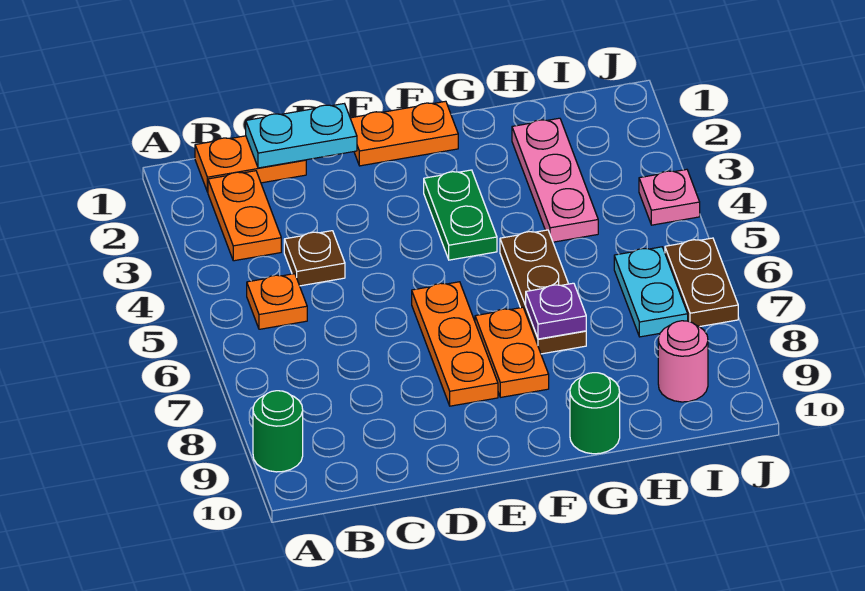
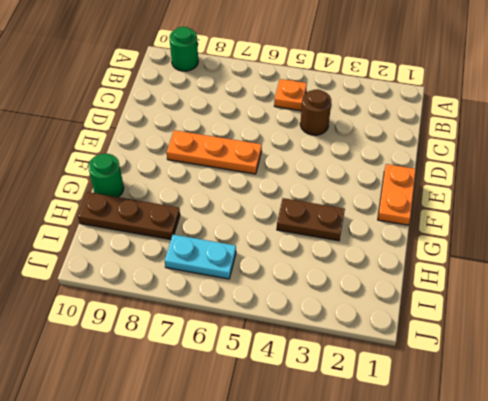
brown round brick C4 level 1 -> brown plate C4 level 1
brown plate G3:G4 level 1 -> brown plate J6:J7 level 1
brown plate H8:H10 level 1 -> brown plate G5:G7 level 1
none -> orange plate B1:C1 level 1
none -> orange plate B2:B3 level 1
none -> green plate F3:F4 level 1

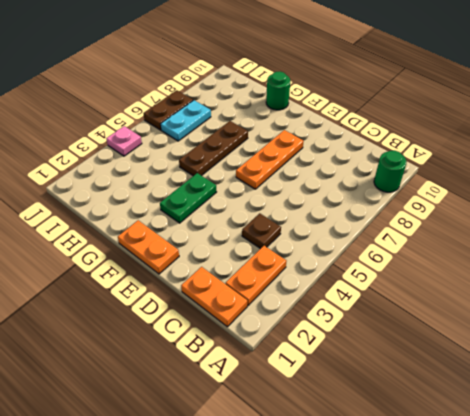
none -> orange plate B5 level 1
none -> orange plate F7:F8 level 1
none -> pink plate H2:H4 level 1

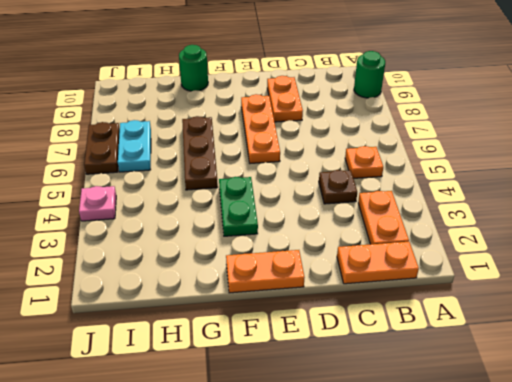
orange plate D8:D9 level 1 -> orange plate F7:F8 level 1
none -> pink plate H2:H4 level 1
none -> pink round brick I9 level 1
none -> cyan plate C1:D1 level 2

